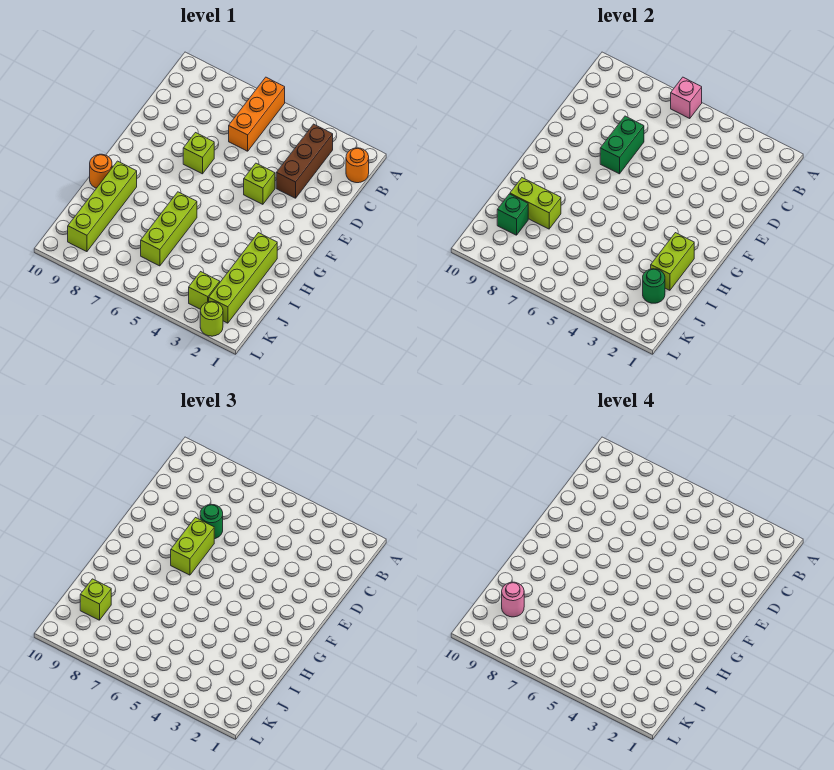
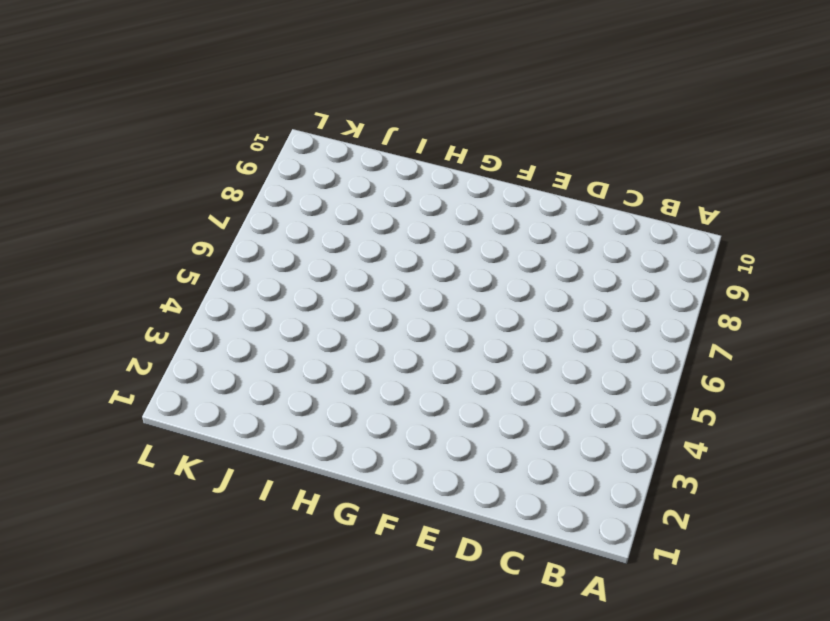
none -> orange brick A6:C6 level 1
none -> orange round brick B1 level 1
none -> brown brick B3:D3 level 1

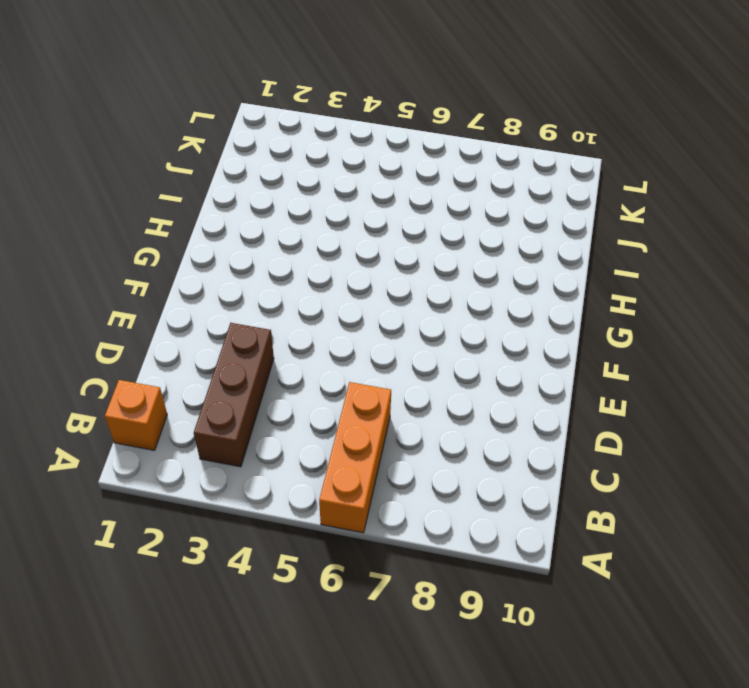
orange brick B1 level 1 -> orange round brick B1 level 1
none -> lime brick E4 level 1
none -> lime brick E7 level 1
none -> lime brick H2:K2 level 1

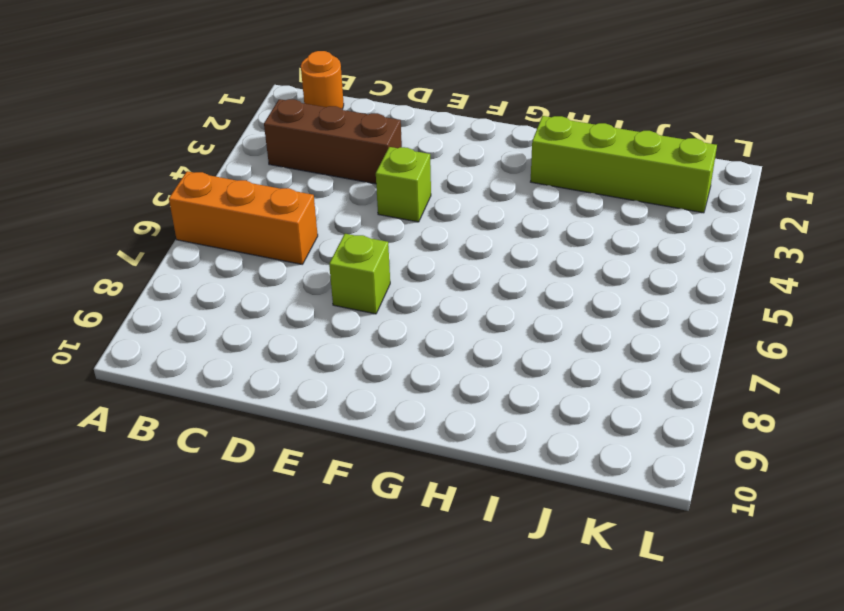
none -> lime brick H6:J6 level 1
none -> lime brick H9:K9 level 1
none -> orange round brick H10 level 1

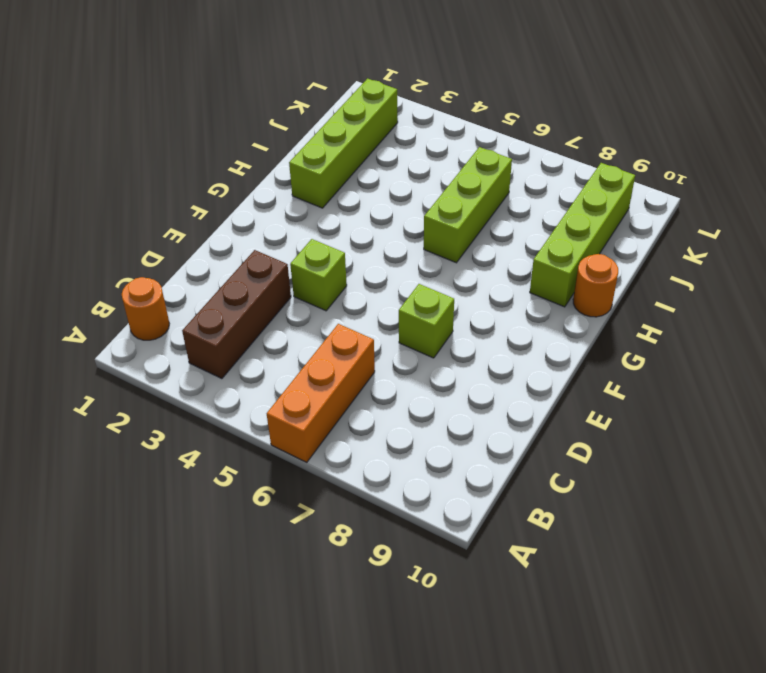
none -> lime brick K3 level 1
none -> lime round brick L2 level 1
none -> pink brick A6 level 2

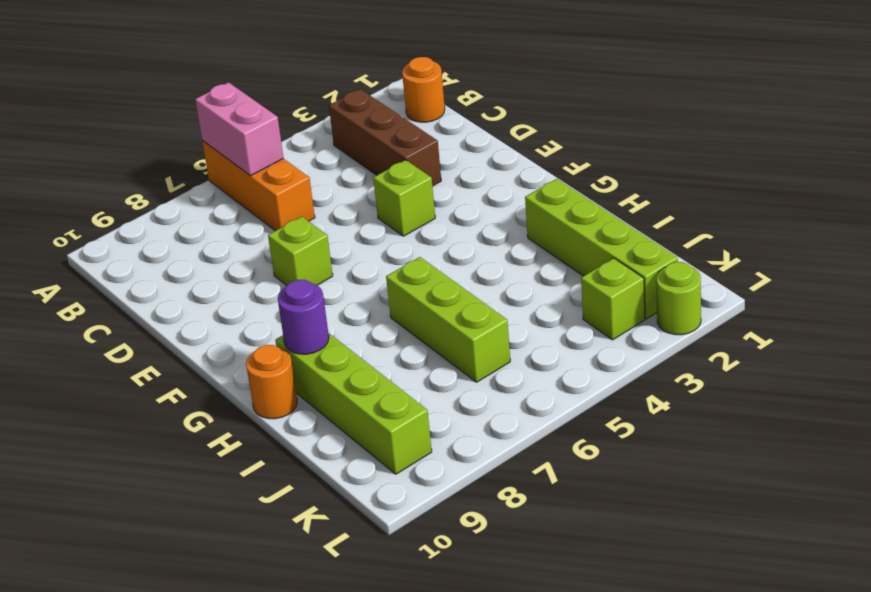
pink brick A6:B6 level 2 -> pink brick A6 level 2
purple round brick H9 level 2 -> none
none -> green brick D7:E7 level 2
none -> lime brick H2:I2 level 2
none -> lime brick I8:I9 level 2

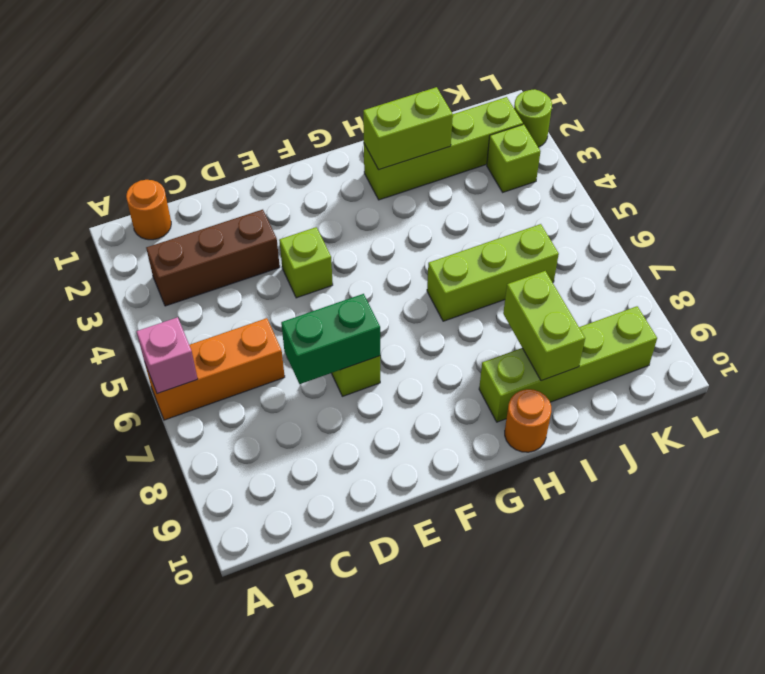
none -> green round brick J2 level 2
none -> green brick J9 level 2
none -> green round brick D7 level 3

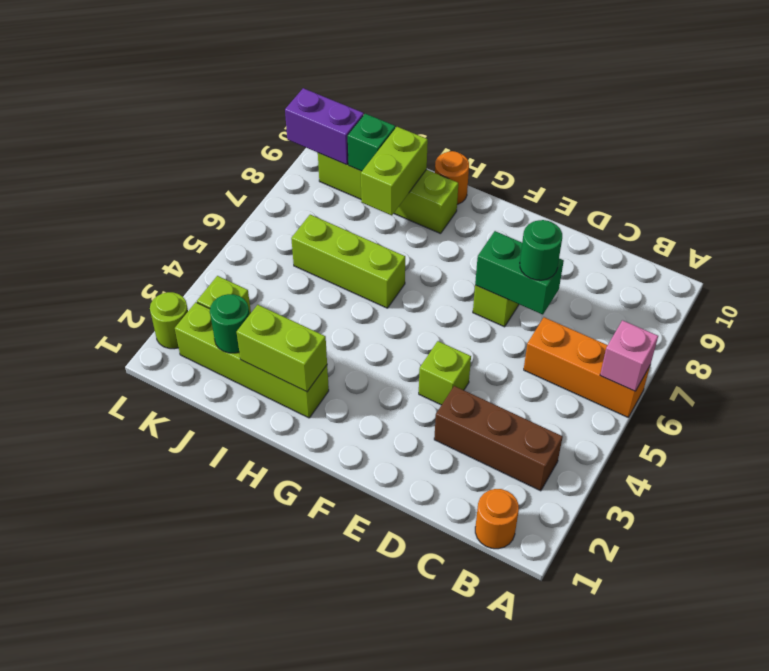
purple brick K9:L9 level 2 -> none
none -> lime brick E7:F7 level 3
none -> lime brick J9 level 3
none -> pink round brick J9 level 4

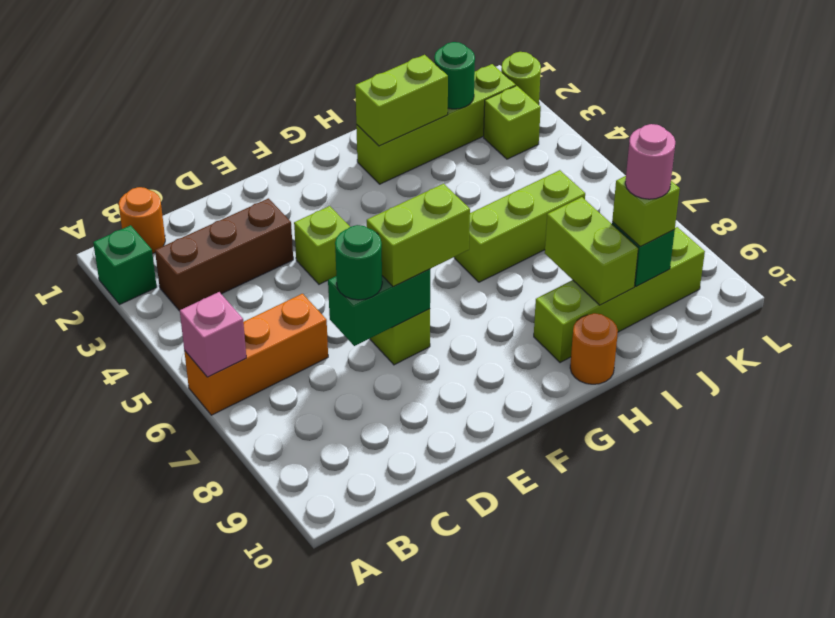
green brick A2 level 1 -> none

